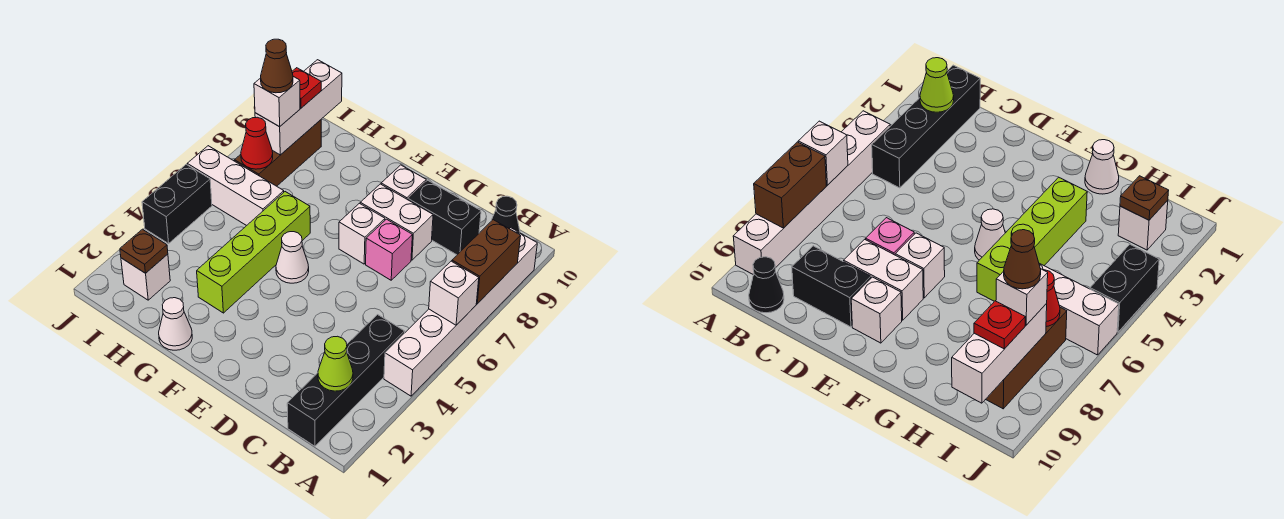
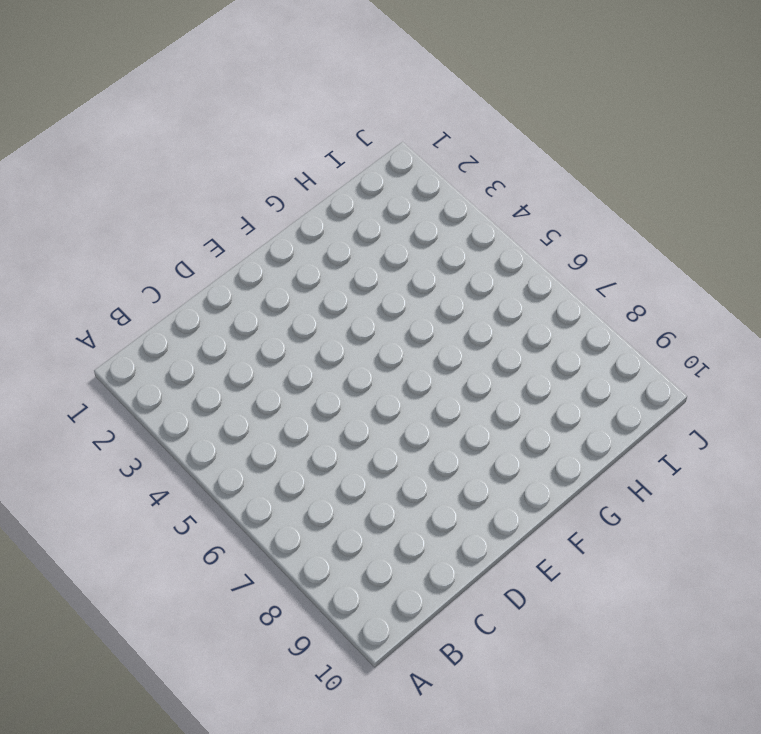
none -> white brick A4:A9 level 1
none -> black brick B1:B4 level 1
none -> black cone B10 level 1

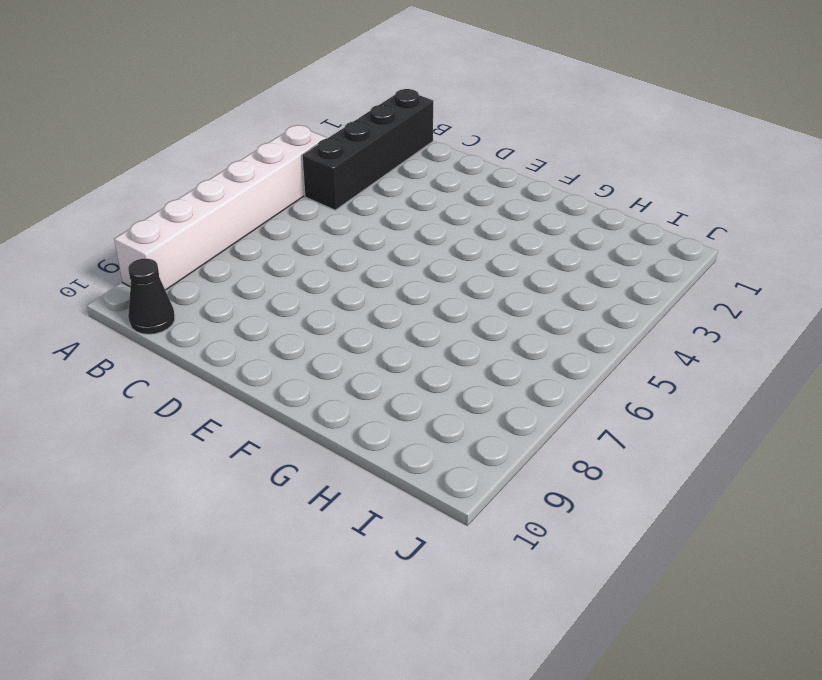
none -> black brick C9:D9 level 1
none -> pink brick D7 level 1
none -> white brick D8:E8 level 1

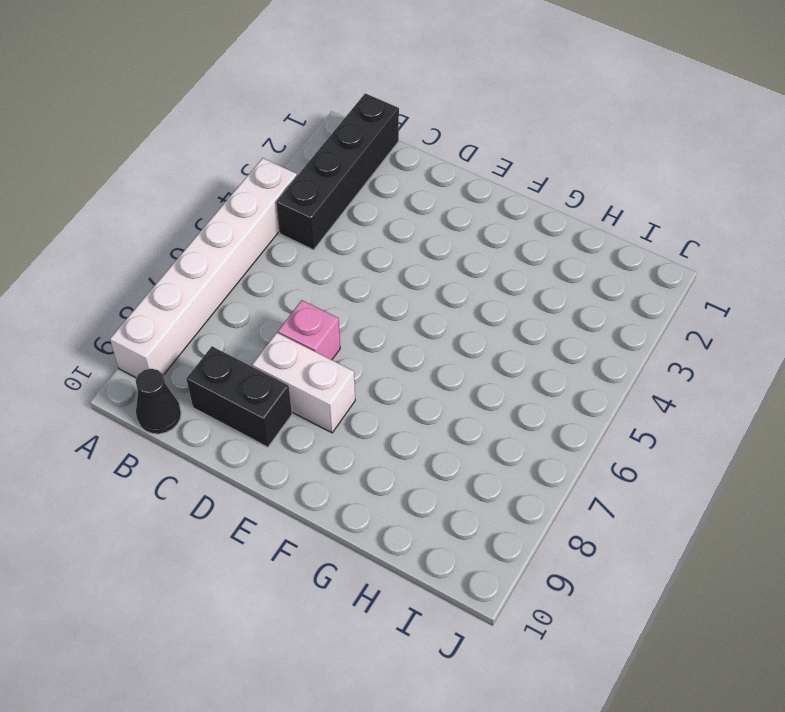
none -> white brick E7 level 1
none -> white brick E9 level 1
none -> white cone F5 level 1

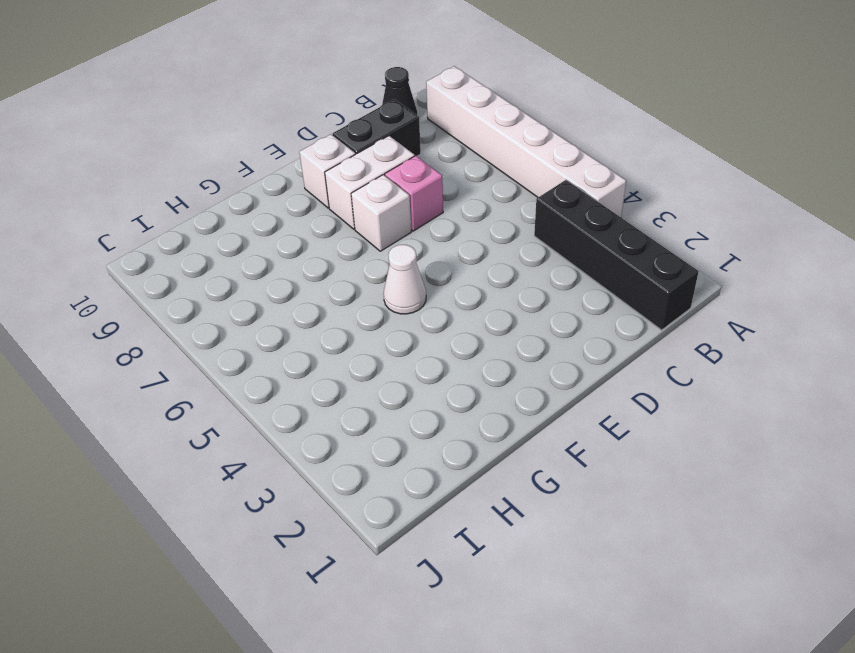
none -> white cone G1 level 1
none -> lime brick G3:G6 level 1
none -> white brick H6:J6 level 1

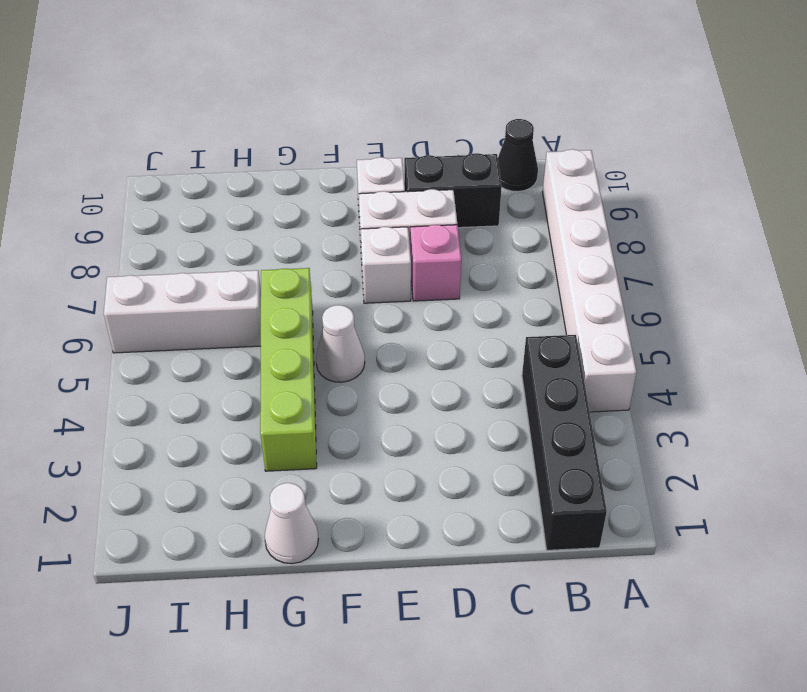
none -> white brick I2 level 1
none -> brown brick I7:I9 level 1
none -> black brick J4:J5 level 1

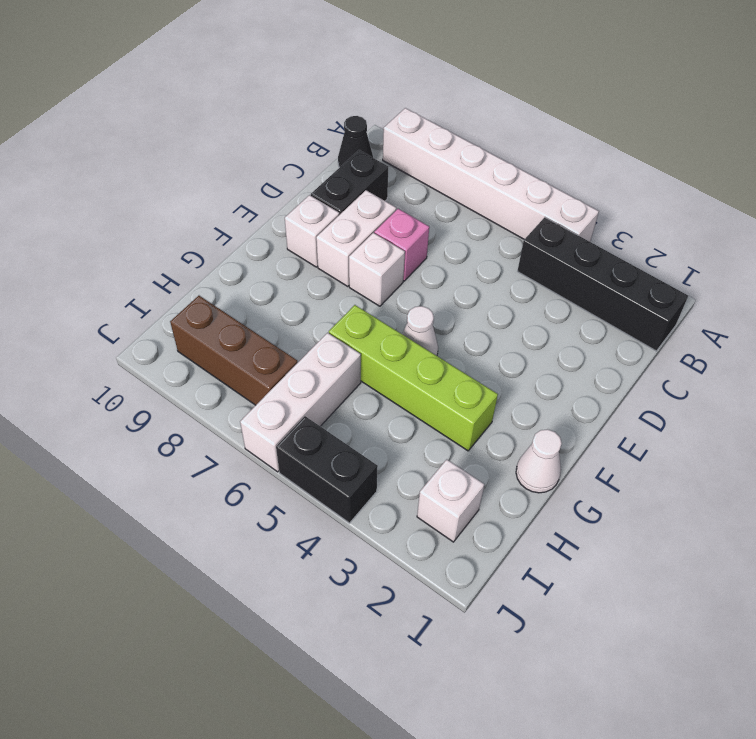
none -> white brick A6 level 2
none -> brown brick A7:A8 level 2
none -> lime cone B2 level 2

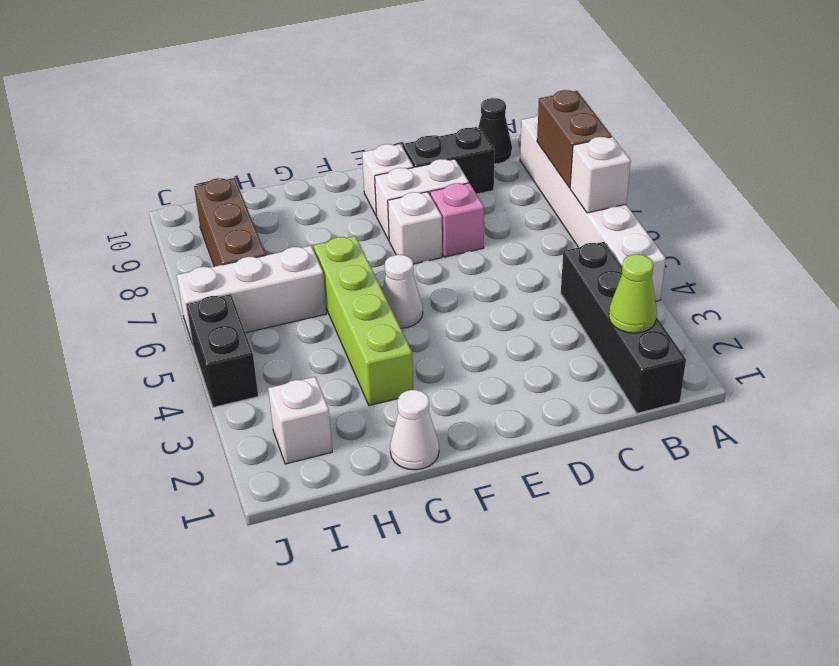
none -> brown plate I2 level 2
none -> red cone I7 level 2
none -> white brick I8:I10 level 2

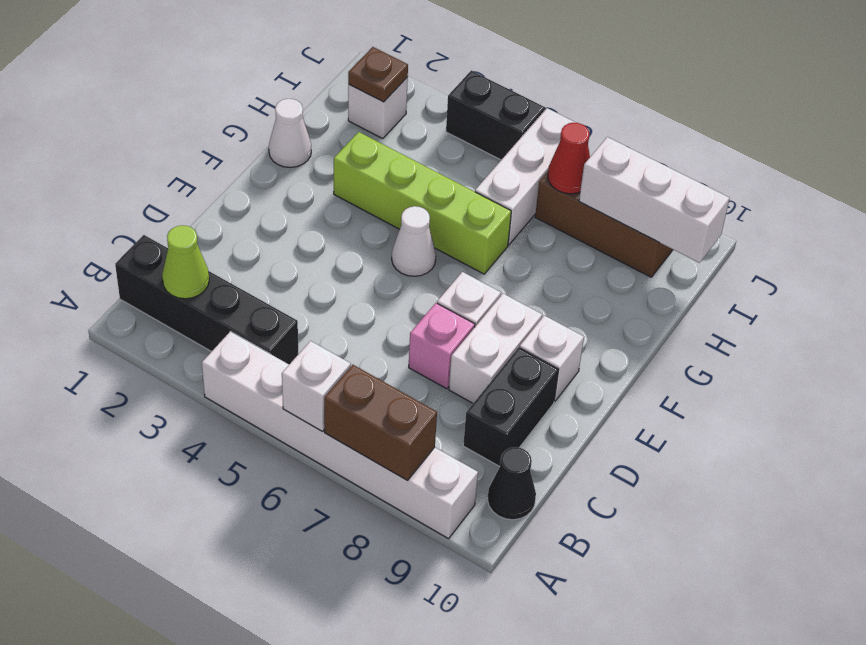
none -> white brick I8 level 3
none -> red plate I9 level 3
none -> brown cone I8 level 4

